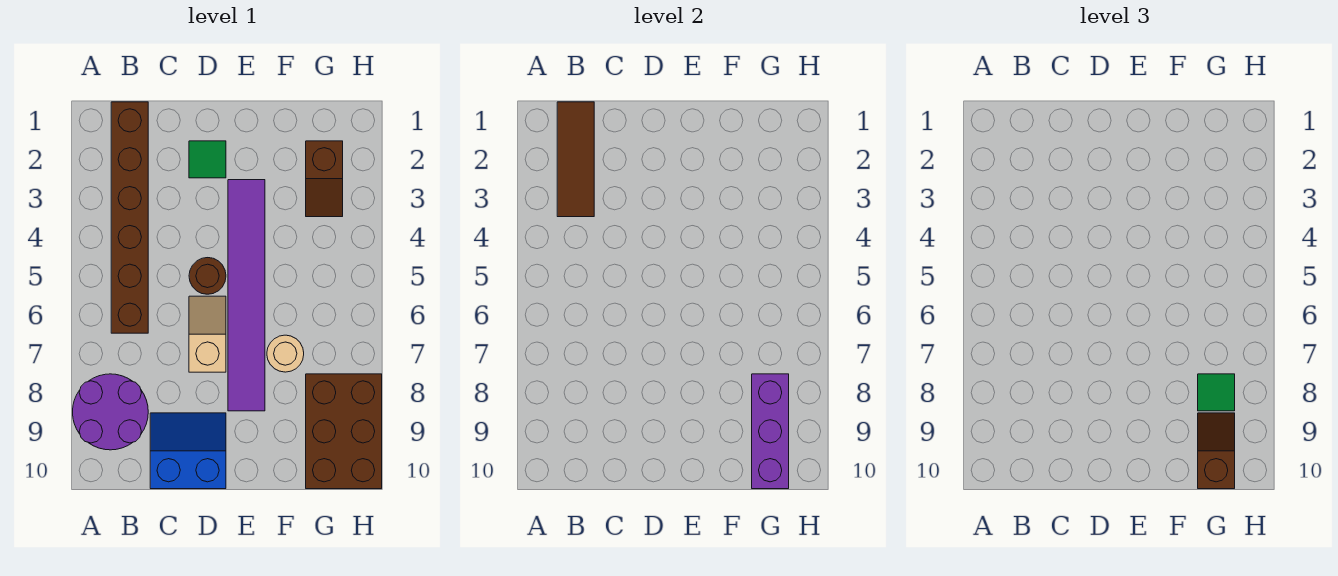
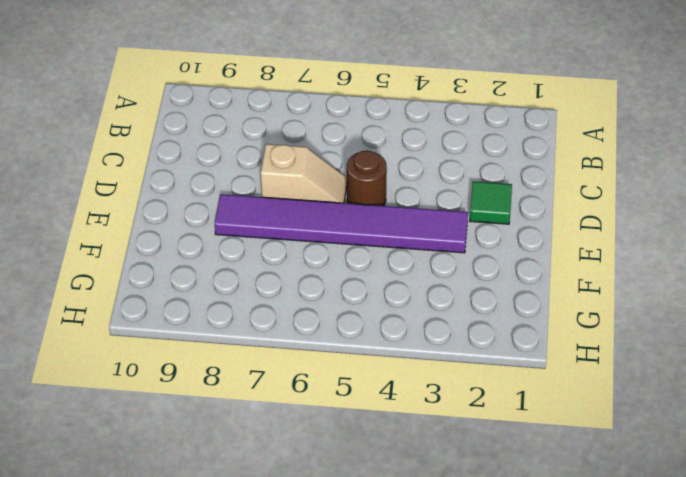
none -> purple round brick A8:B9 level 1
none -> brown brick B1:B6 level 1
none -> blue slope C9:D10 level 1 top 10

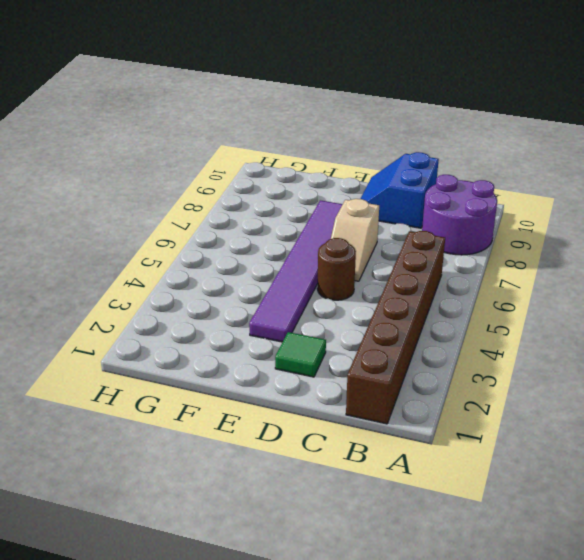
blue slope C9:D10 level 1 top C -> blue slope C9:D10 level 1 top 10
none -> tan round brick F7 level 1
none -> brown slope G2:G3 level 1 top 2
none -> brown brick G8:H10 level 1

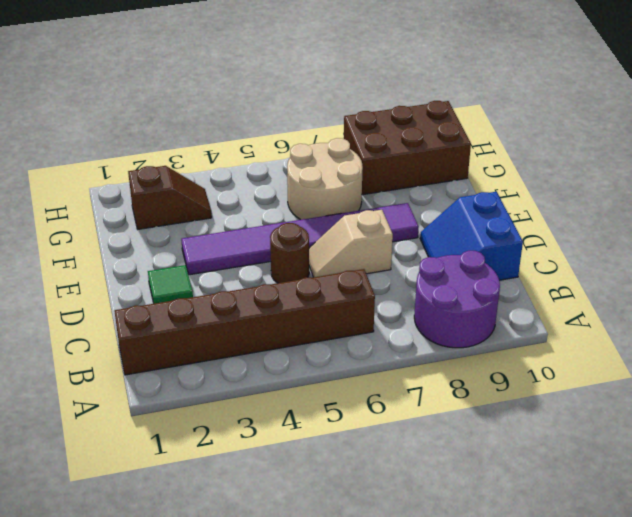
tan round brick F6:G7 level 1 -> tan round brick F7 level 1
none -> brown tile B1:B3 level 2
none -> purple brick G8:G10 level 2
none -> green tile G8 level 3

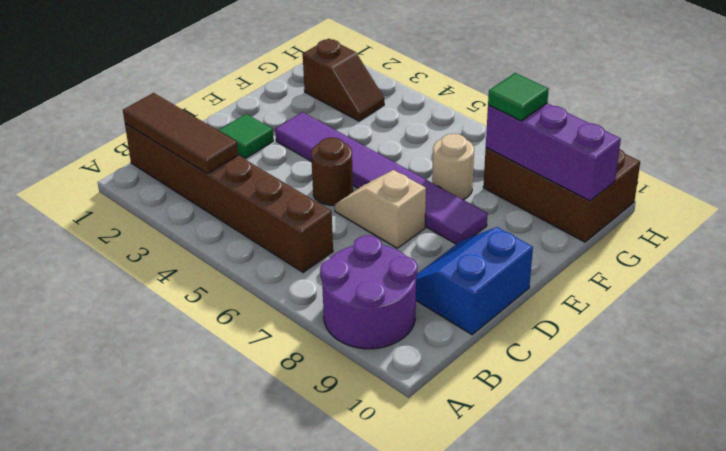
none -> brown slope G9:G10 level 3 top 10

